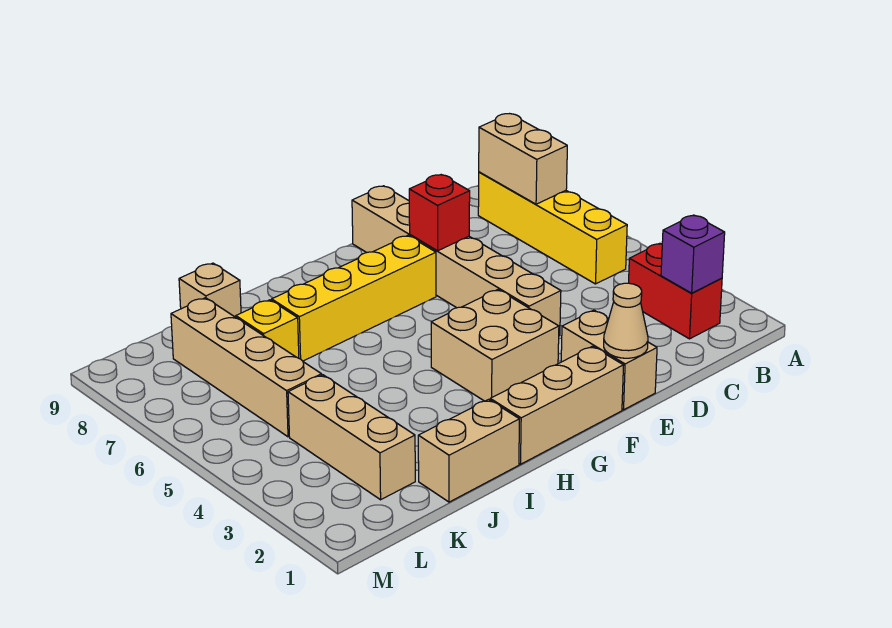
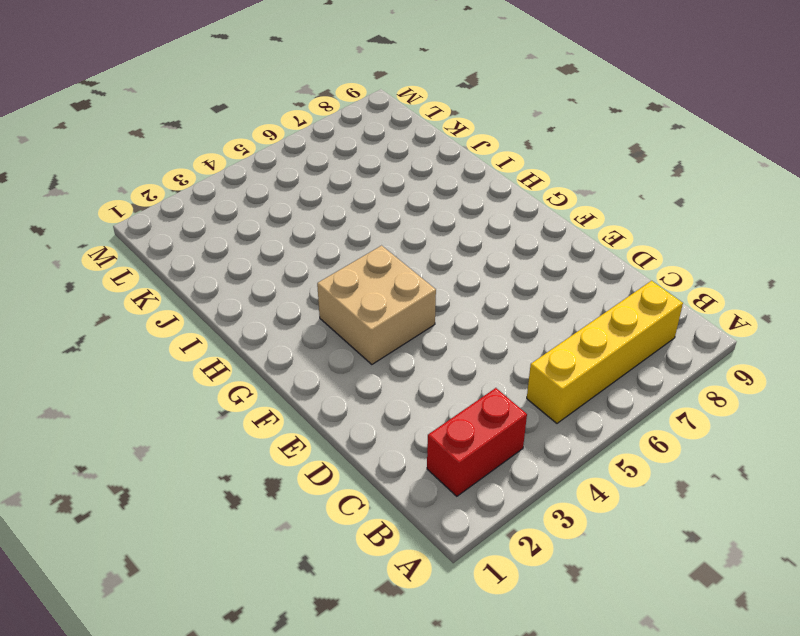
none -> tan brick E1:E2 level 1
none -> tan brick E4:E9 level 1
none -> tan brick F1:H1 level 1

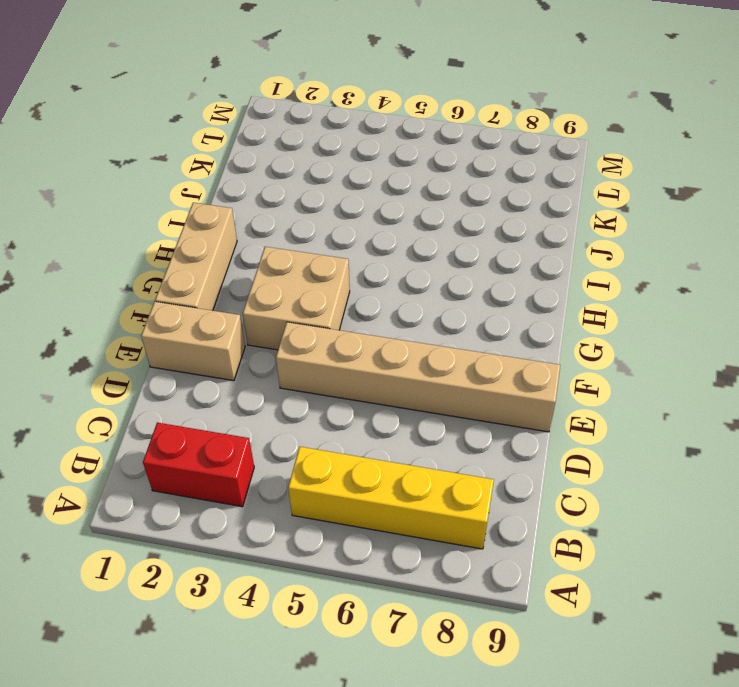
none -> yellow brick F7:I7 level 1
none -> tan brick I1:J1 level 1
none -> yellow brick J7 level 1

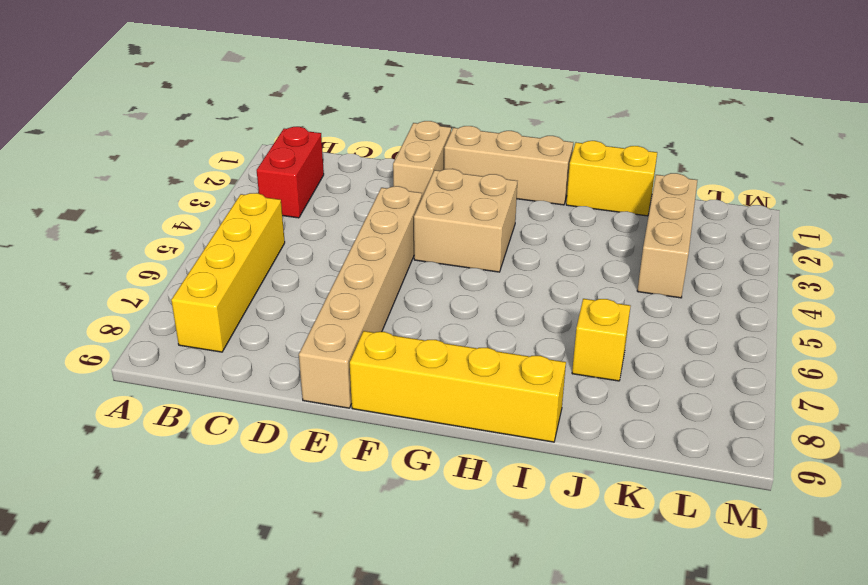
yellow brick F9:I9 level 1 -> yellow brick F7:I7 level 1
yellow brick I1:J1 level 1 -> tan brick I1:J1 level 1
none -> tan brick J9 level 1
none -> tan brick K5:K8 level 1
none -> purple brick B2 level 2

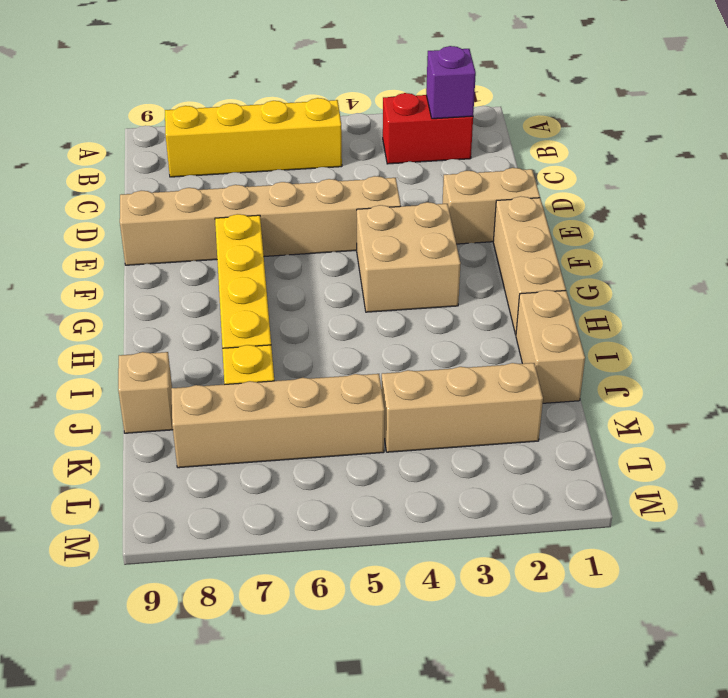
none -> tan brick B7:B8 level 2
none -> tan cone E1 level 2
none -> red brick E7 level 2

